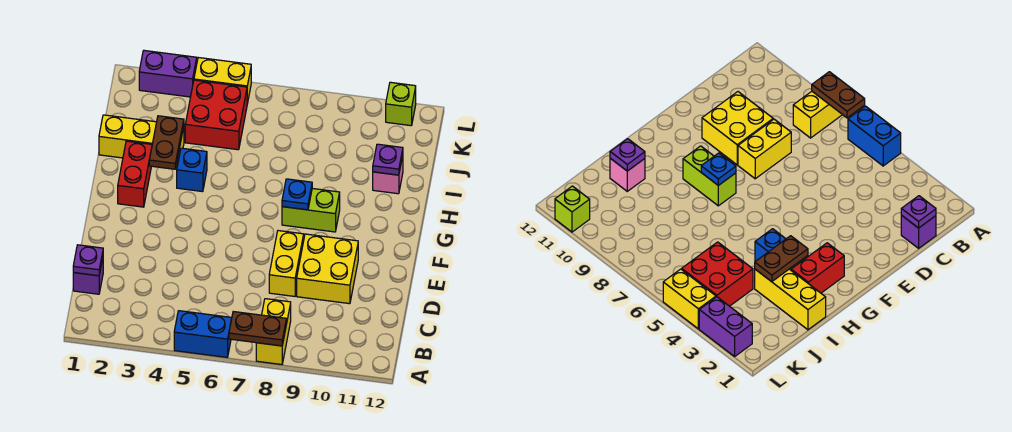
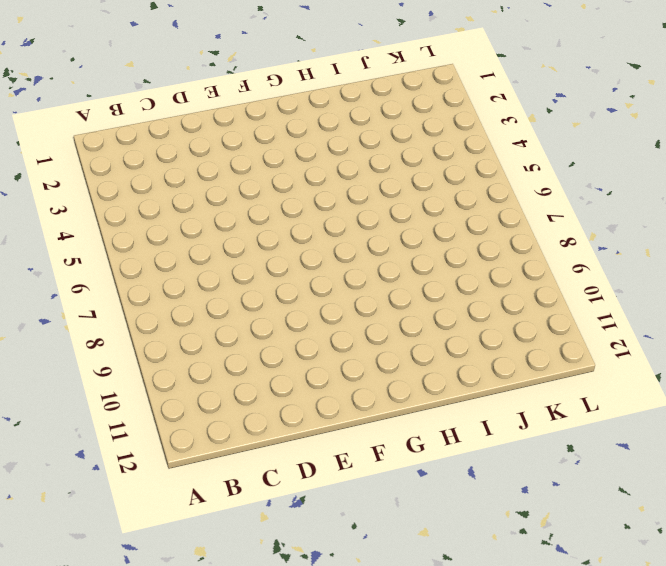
none -> blue brick A5:A6 level 1
none -> yellow brick A8:B8 level 1
none -> purple brick C1 level 1

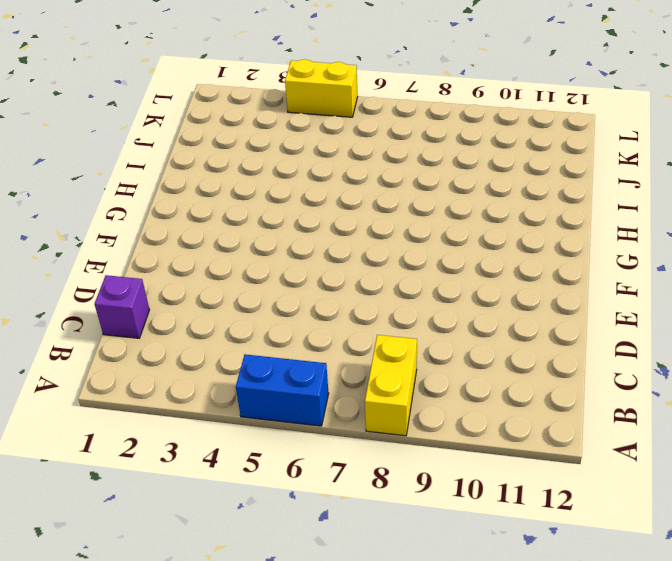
none -> yellow brick D8:E8 level 1
none -> yellow brick D9:E10 level 1
none -> red brick G2:H2 level 1

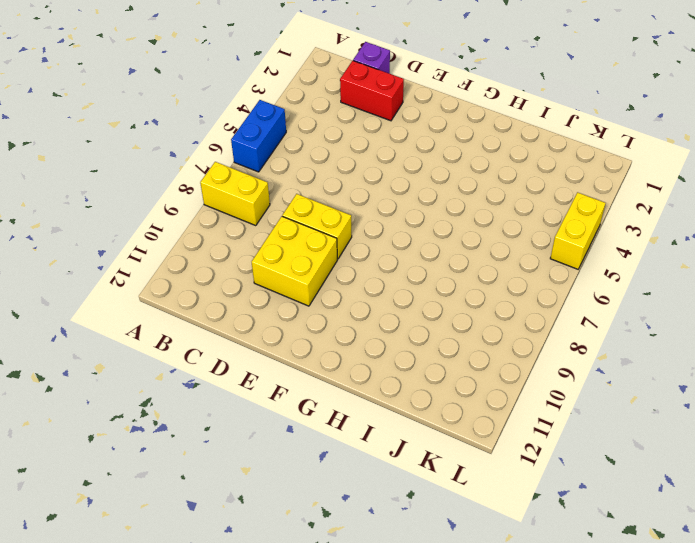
red brick C2:D2 level 1 -> red brick G2:H2 level 1
none -> lime brick G8:G9 level 1
none -> blue brick H4 level 1
none -> yellow brick I1:I3 level 1

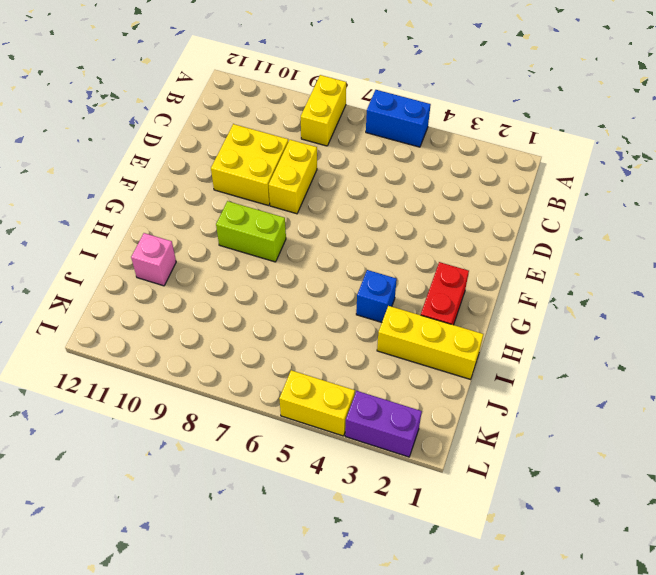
none -> purple brick C1 level 1
none -> red brick J4:K5 level 1
none -> lime brick L11 level 1

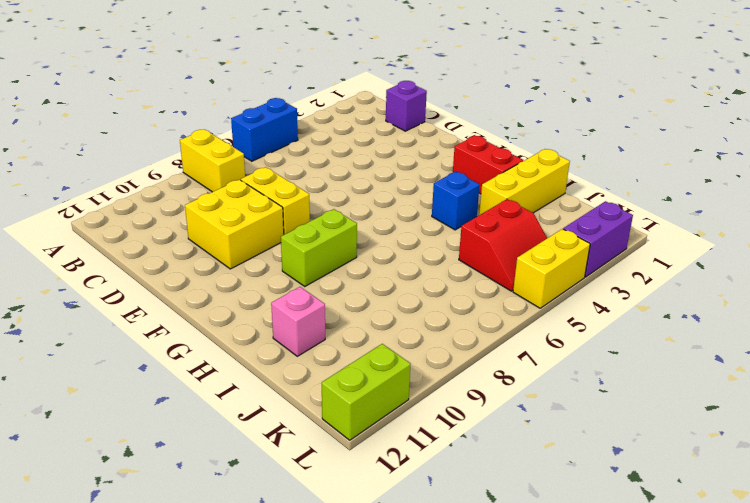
red slope J4:K5 level 1 top J -> red brick J4:K5 level 1
lime brick L11:L12 level 1 -> lime brick L11 level 1
none -> brown plate A7:A8 level 2
none -> purple plate C1 level 2
none -> blue plate G8 level 2

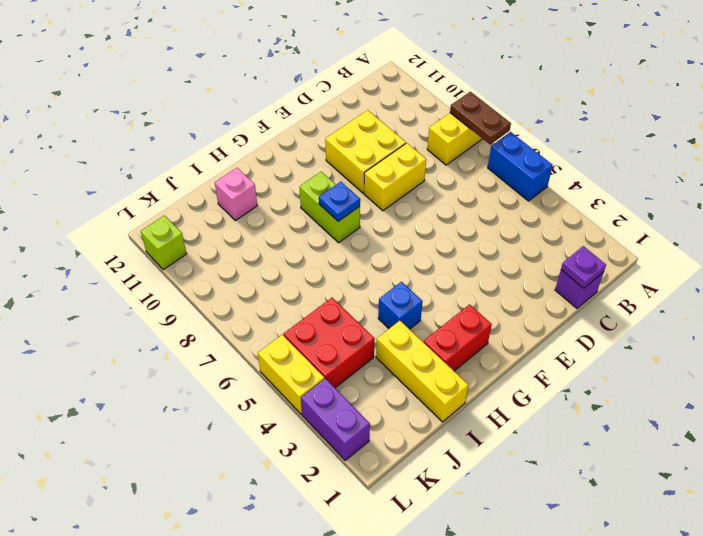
none -> brown plate H3:I3 level 2
none -> purple plate I11 level 2

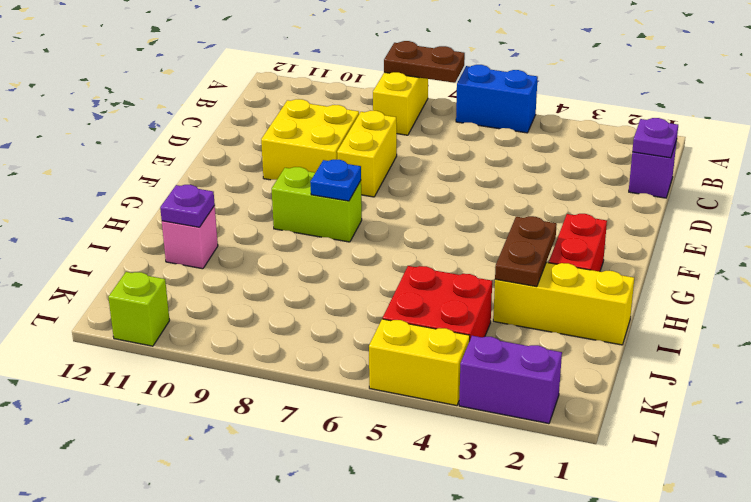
none -> blue brick H4 level 1

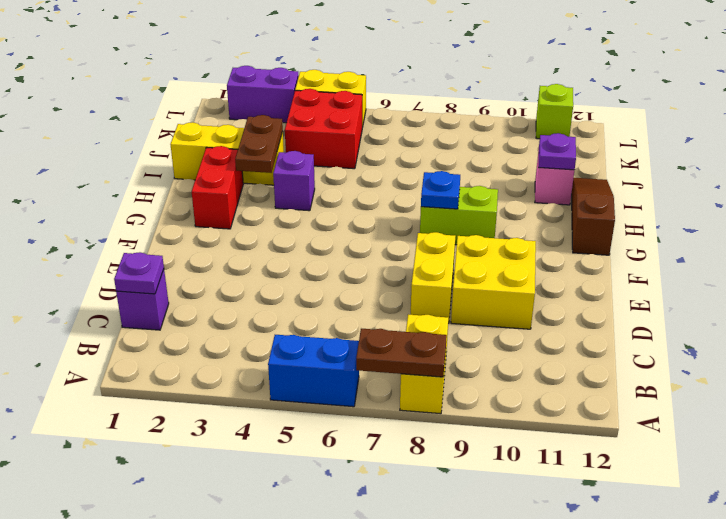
brown slope G12:I12 level 1 top G -> none
purple brick H4 level 1 -> blue brick H4 level 1

